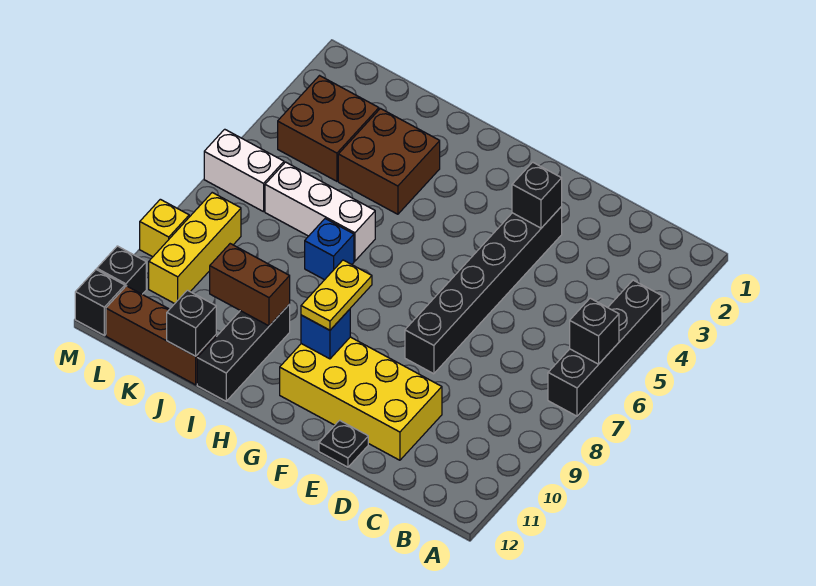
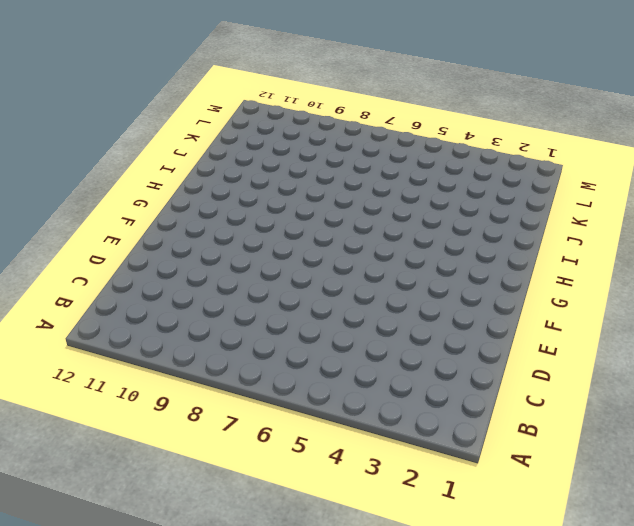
none -> black brick A4:A7 level 1
none -> yellow brick D10:G11 level 1
none -> black brick E3:E8 level 1

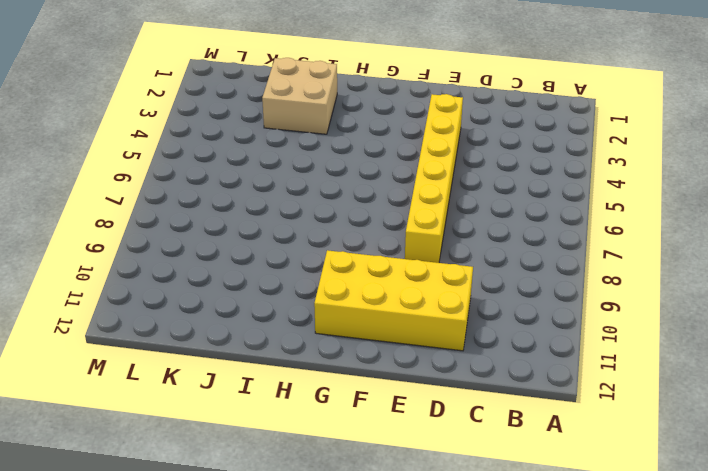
yellow brick E3:E8 level 1 -> black brick E3:E8 level 1
tan brick I2:J3 level 1 -> brown brick I3:J4 level 1
none -> black brick A4:A7 level 1
none -> black plate E12 level 1
none -> white brick I6:K6 level 1

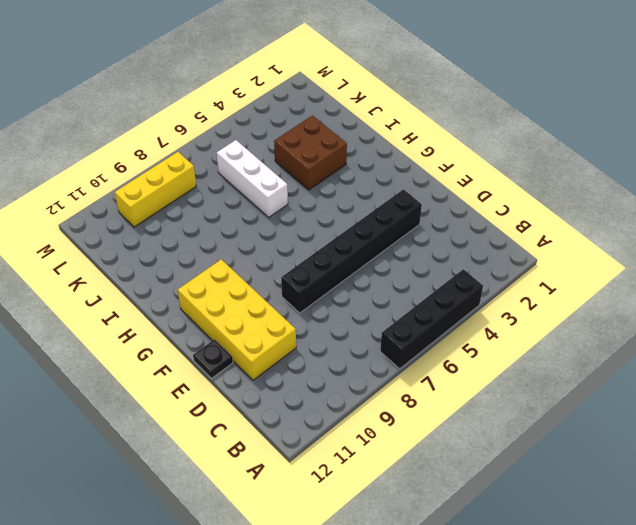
none -> blue brick I7 level 1
none -> black brick I10:I12 level 1
none -> brown brick J12:L12 level 1

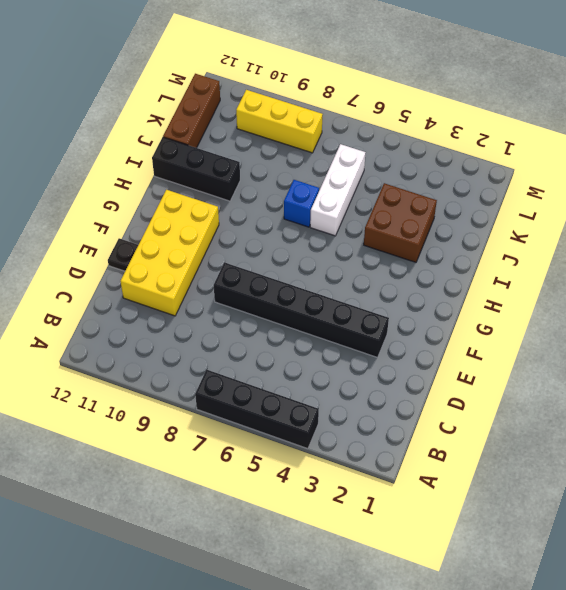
none -> brown brick K3:L4 level 1
none -> white brick L6:M6 level 1
none -> yellow brick M9 level 1

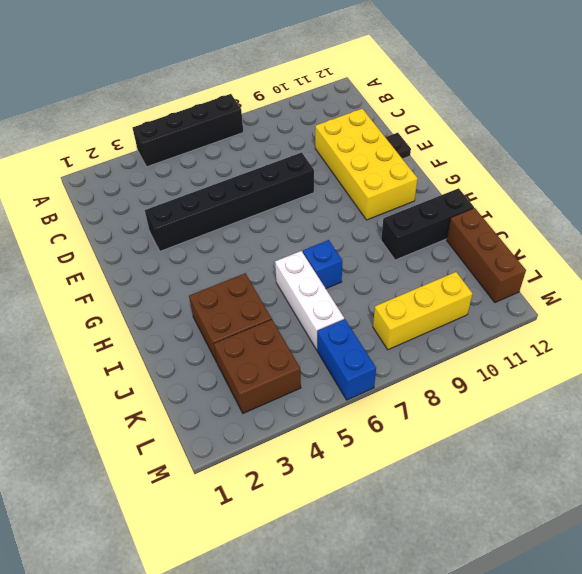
blue brick L6:M6 level 1 -> white brick L6:M6 level 1
none -> yellow brick M9 level 1
none -> black brick M11 level 1
none -> black brick M12 level 1

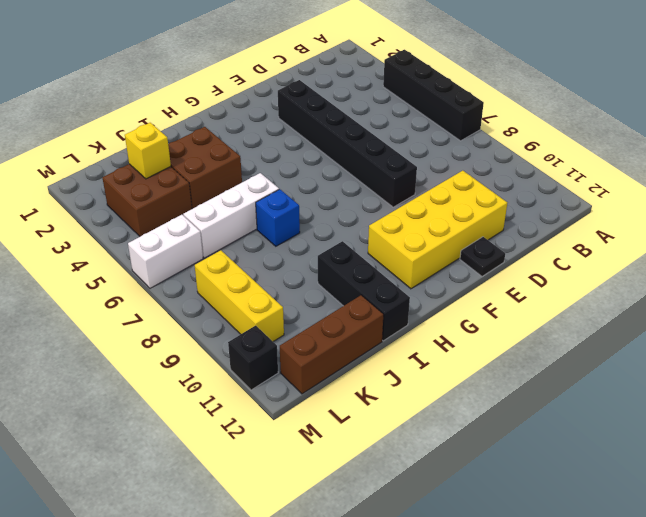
yellow brick K3 level 2 -> yellow brick M9 level 1
none -> black brick M12 level 1
none -> black brick A6 level 2
none -> black brick E3 level 2

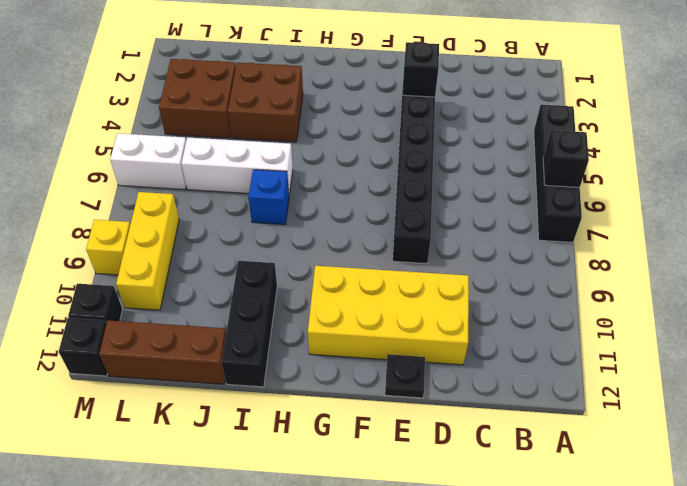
none -> blue brick G10 level 2
none -> brown brick I10:J10 level 2
none -> black brick J12 level 2

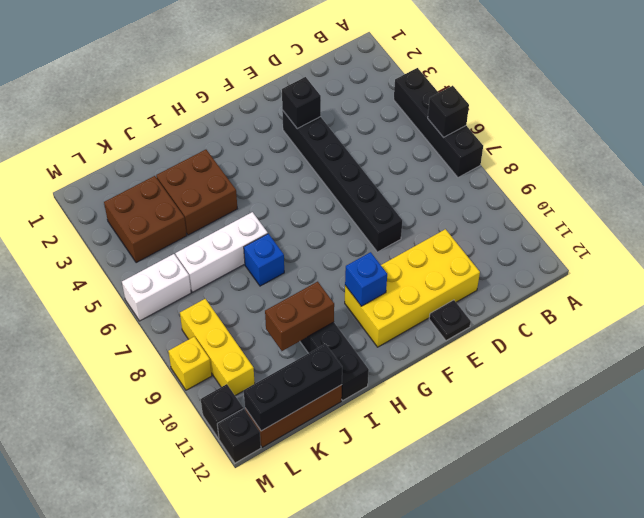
black brick J12:L12 level 2 -> black brick J12 level 2
none -> yellow plate G9:G10 level 3

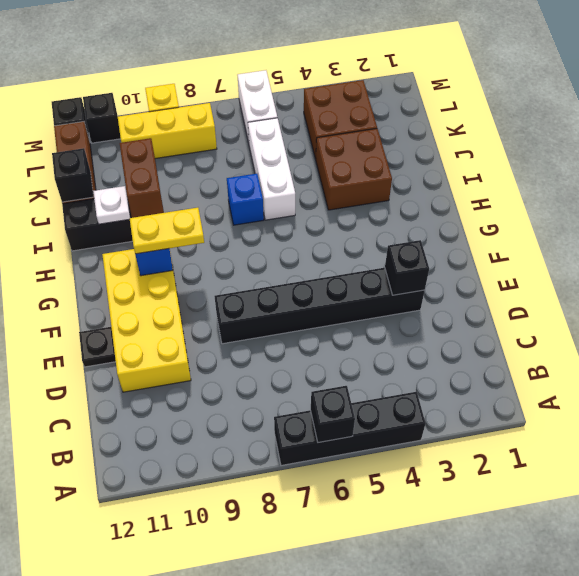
white plate I11 level 2 -> none

